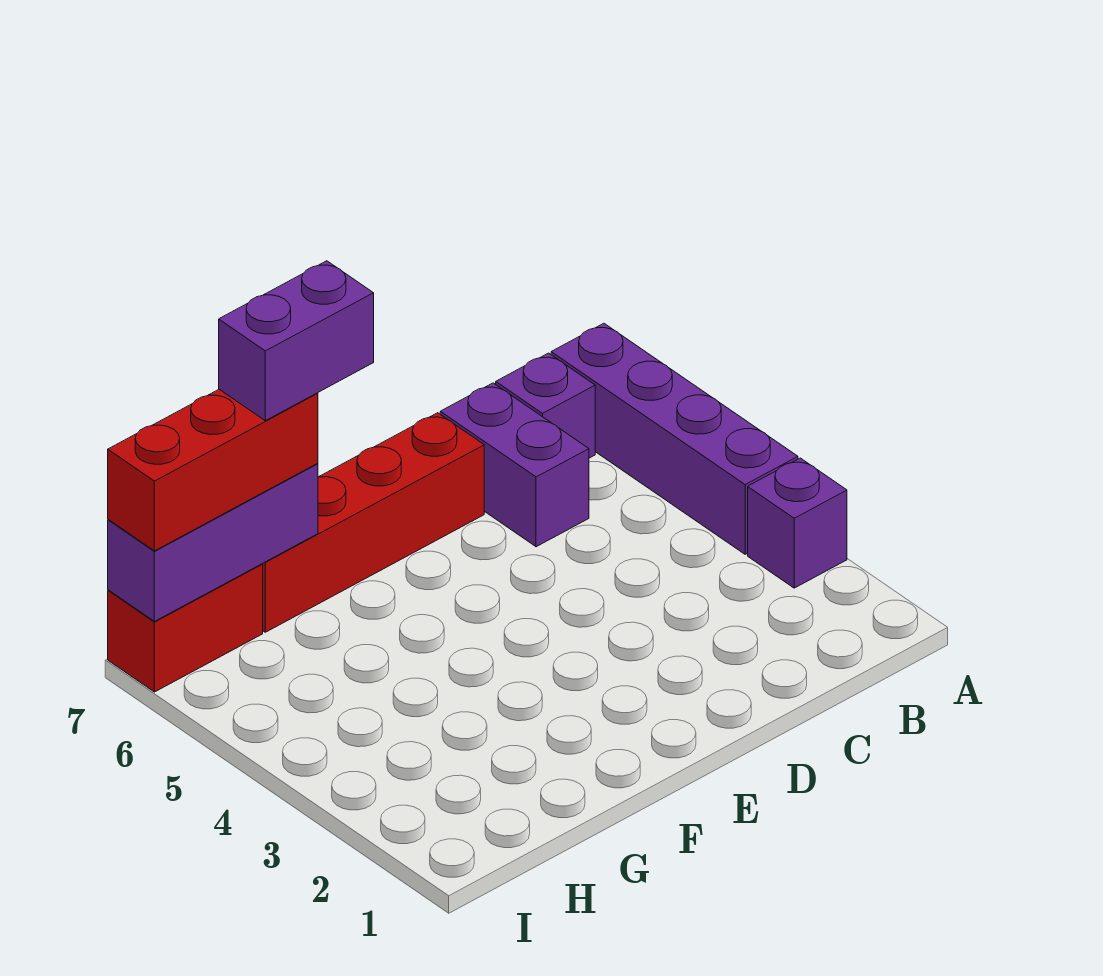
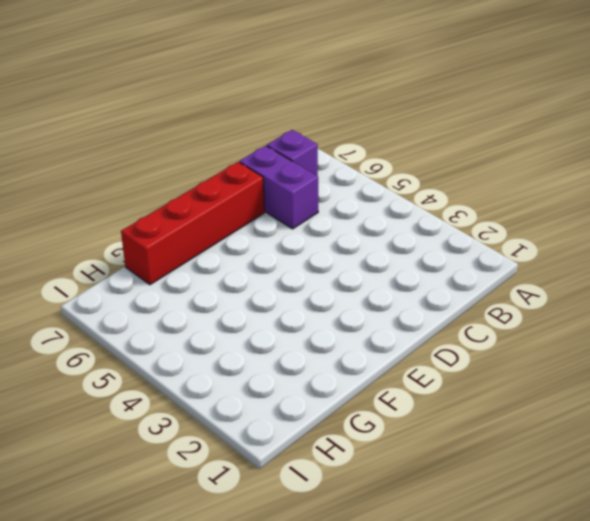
none -> purple brick A3 level 1
none -> purple brick A4:A7 level 1

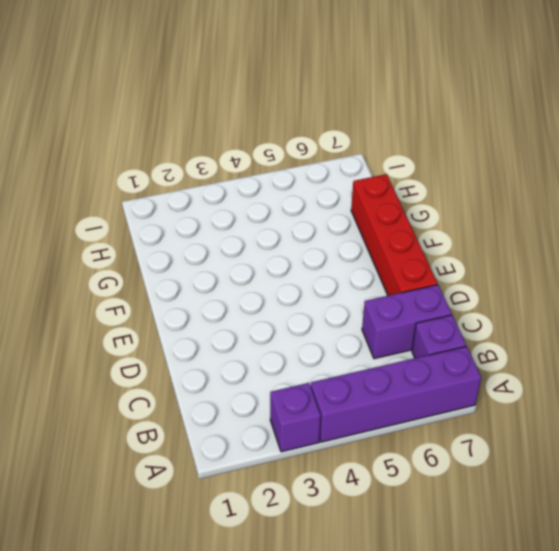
none -> red brick H7:I7 level 1
none -> purple brick G7:I7 level 2

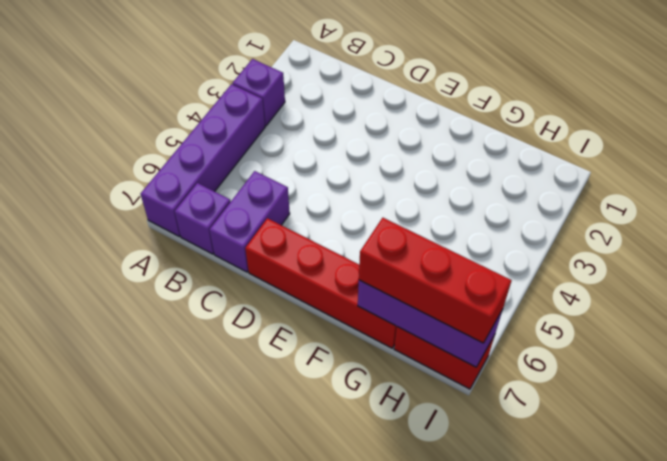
none -> purple brick F7:G7 level 4

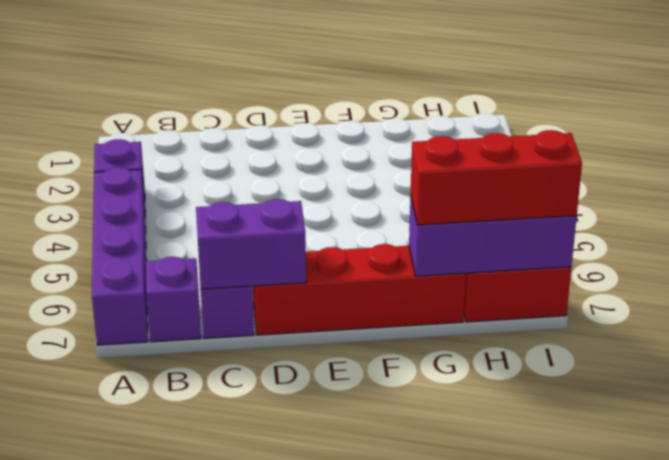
purple brick C7:D7 level 2 -> purple brick F7:G7 level 4

